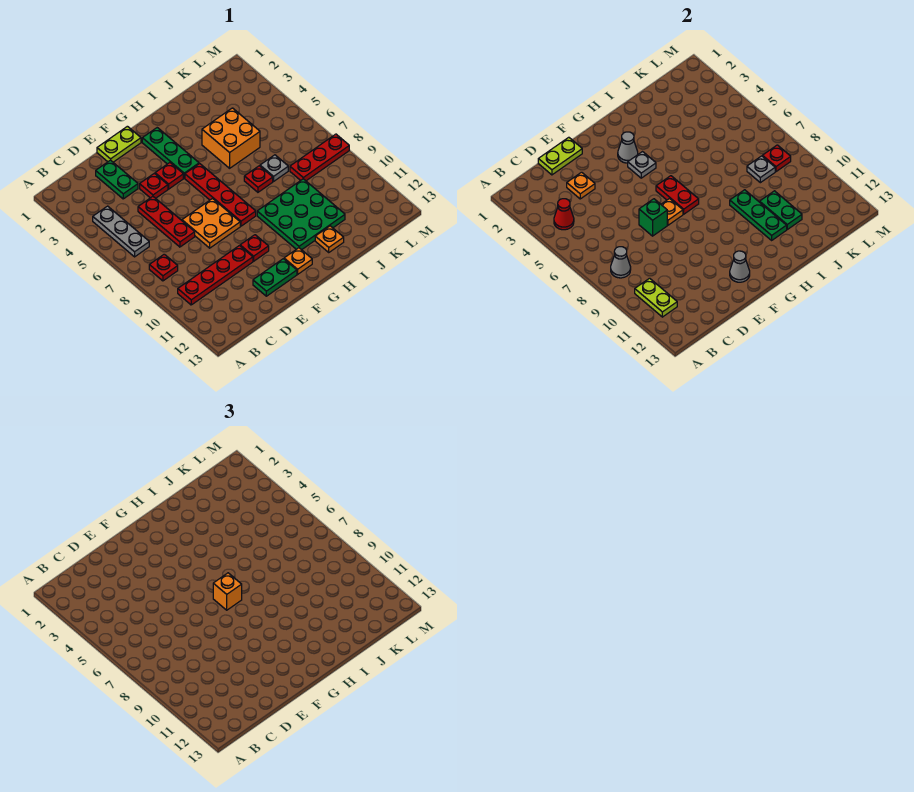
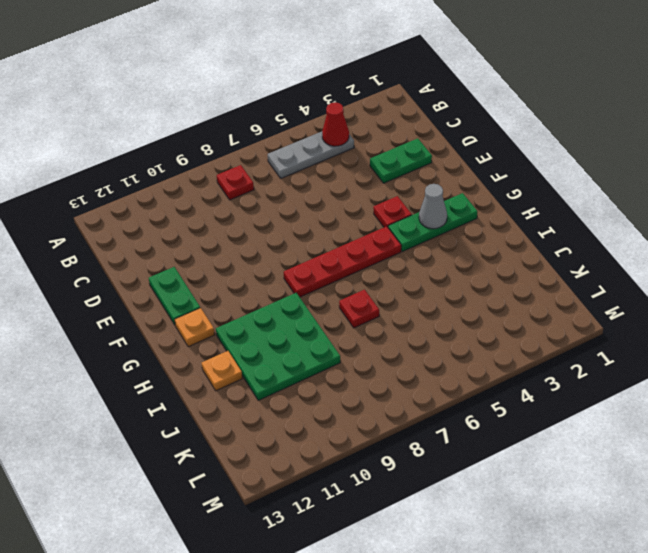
none -> red plate B10:E10 level 1
none -> red plate D5:D7 level 1
none -> lime plate E1:F1 level 1
none -> red plate E4 level 1

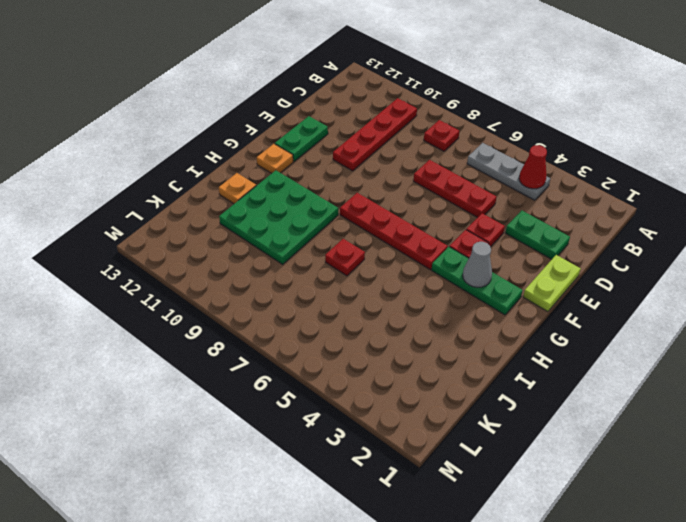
none -> orange plate E7:F8 level 1
none -> red plate F10 level 1
none -> orange brick I4:J5 level 1
none -> grey plate J7 level 1

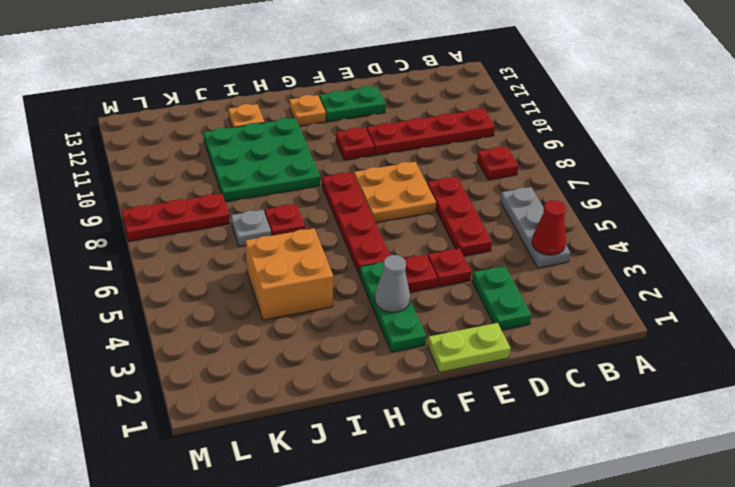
none -> grey cone B8 level 2
none -> lime plate B10:B11 level 2
none -> lime plate D1:E1 level 2
none -> orange plate D3 level 2

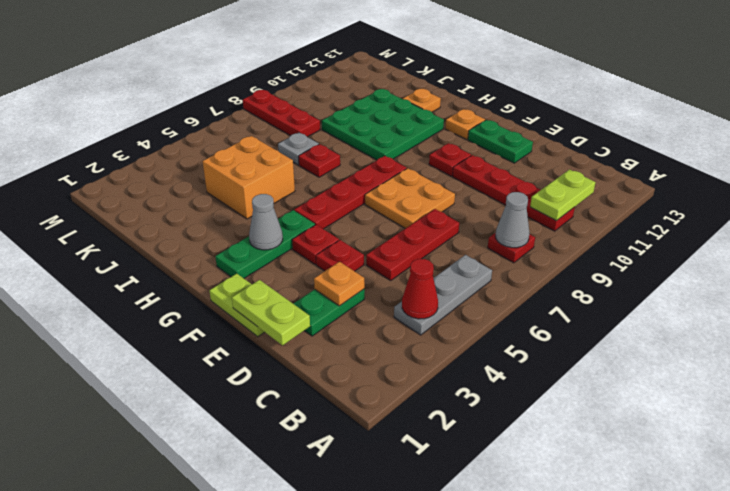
none -> green brick E7 level 2
none -> orange plate F7 level 2
none -> grey cone F12 level 2
none -> grey plate G4 level 2

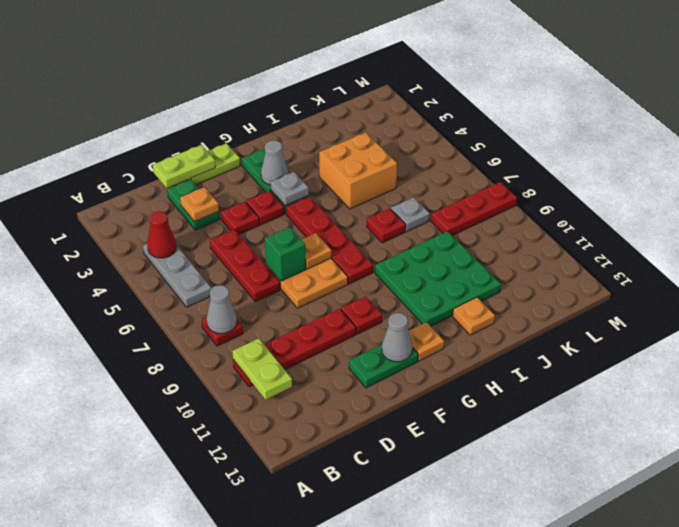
none -> red plate G6:G7 level 2
none -> green plate I9:I11 level 2
none -> green plate J10:J11 level 2
none -> grey plate K8 level 2

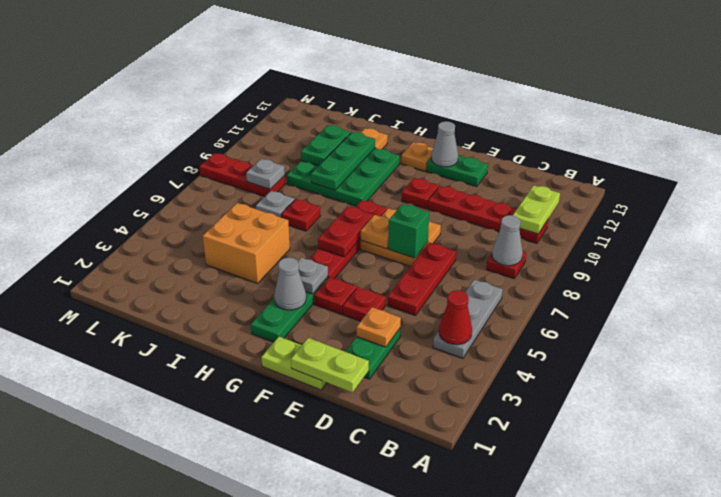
none -> red plate L8 level 2
none -> orange brick G7 level 3

